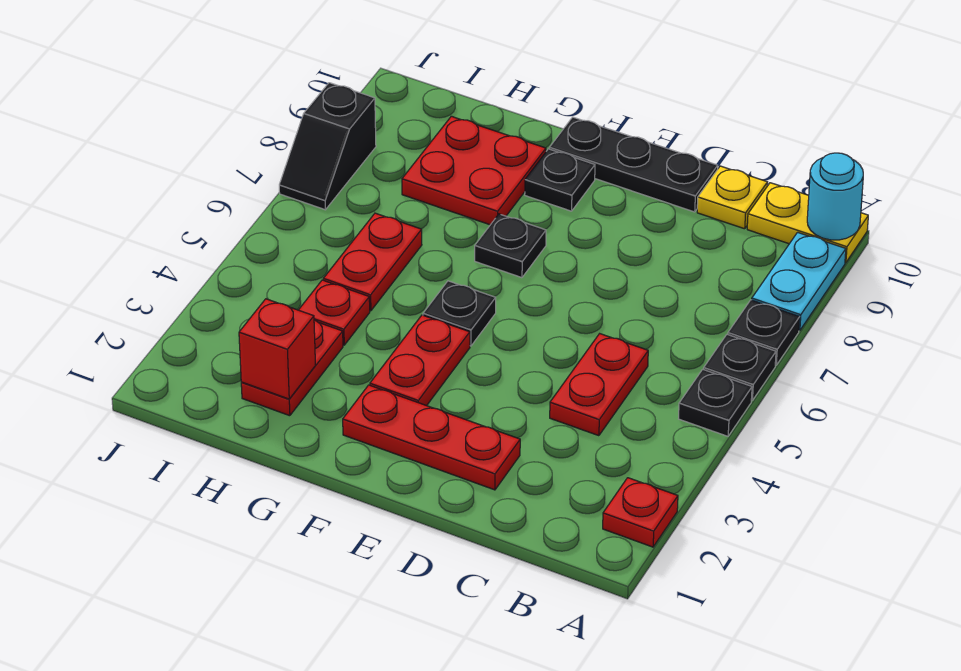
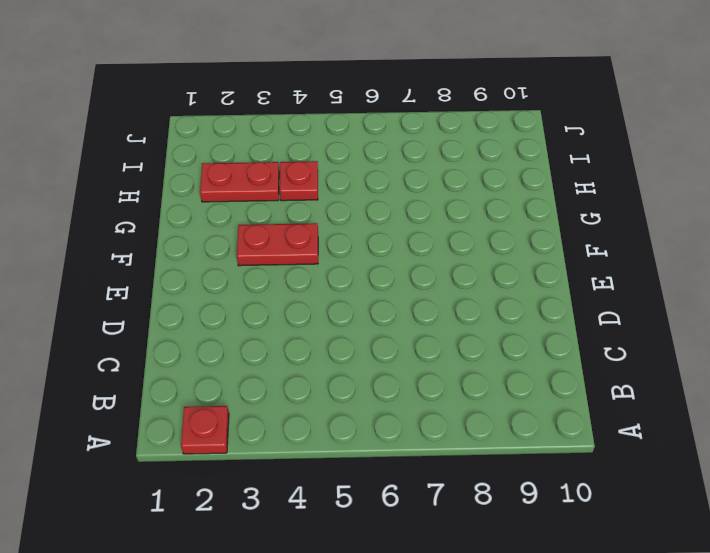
none -> black plate A5 level 1
none -> black plate A6 level 1
none -> black plate A7 level 1

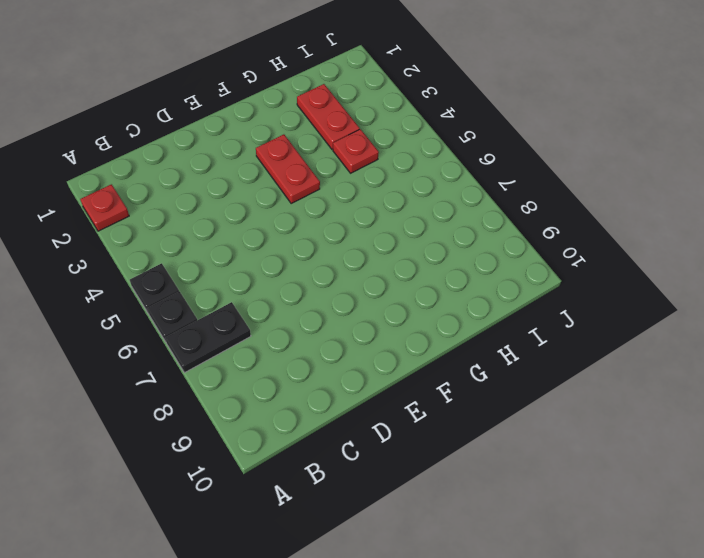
black plate A7:B7 level 1 -> black plate A7 level 1
none -> cyan plate A8:A9 level 1
none -> yellow plate A10:B10 level 1
none -> red plate C4:C5 level 1

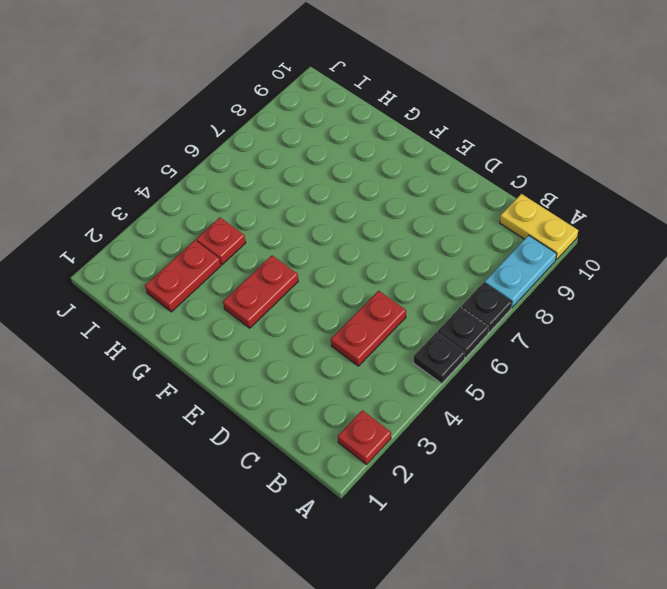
none -> yellow plate C10 level 1
none -> red plate D2:F2 level 1
none -> black plate D10:F10 level 1

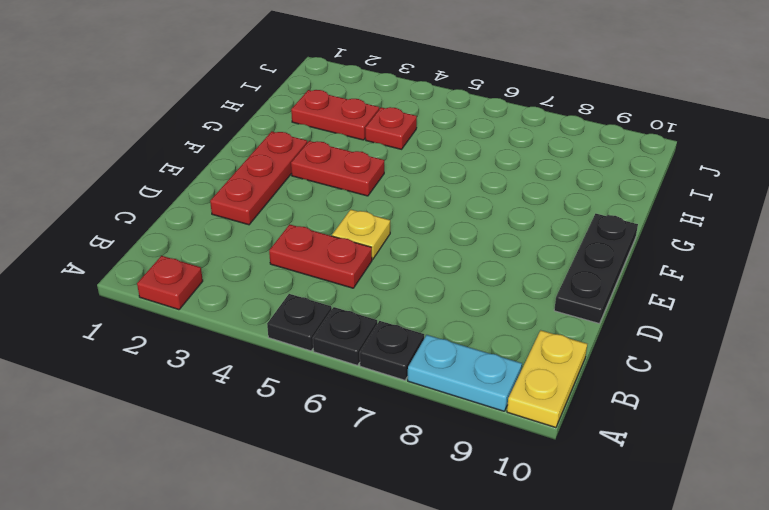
yellow plate D5 level 1 -> yellow plate C10 level 1
none -> black plate F5 level 1
none -> black plate F7 level 1
none -> black plate F9 level 1

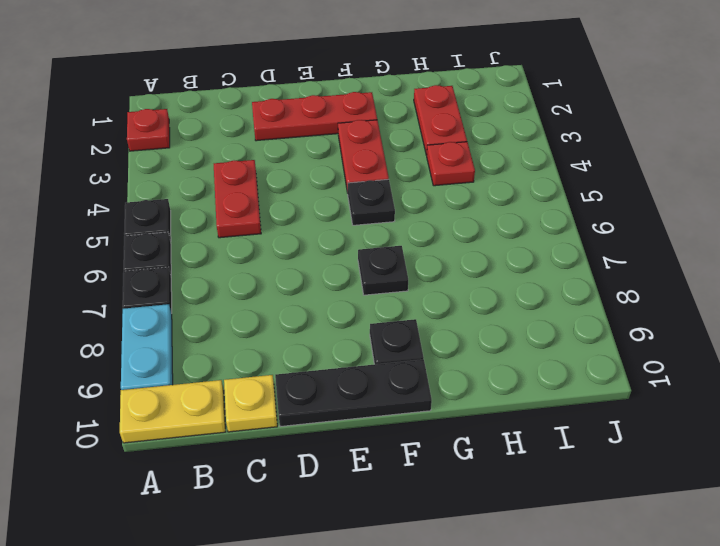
none -> red plate G8:H9 level 1
none -> red plate H5:H6 level 1
none -> black slope J7:J8 level 1 top 8

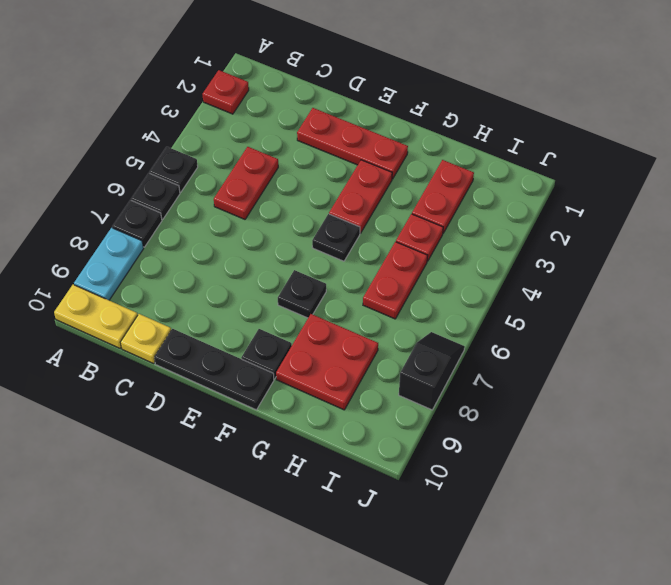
none -> cyan round brick A10 level 2
none -> red brick H2 level 2

